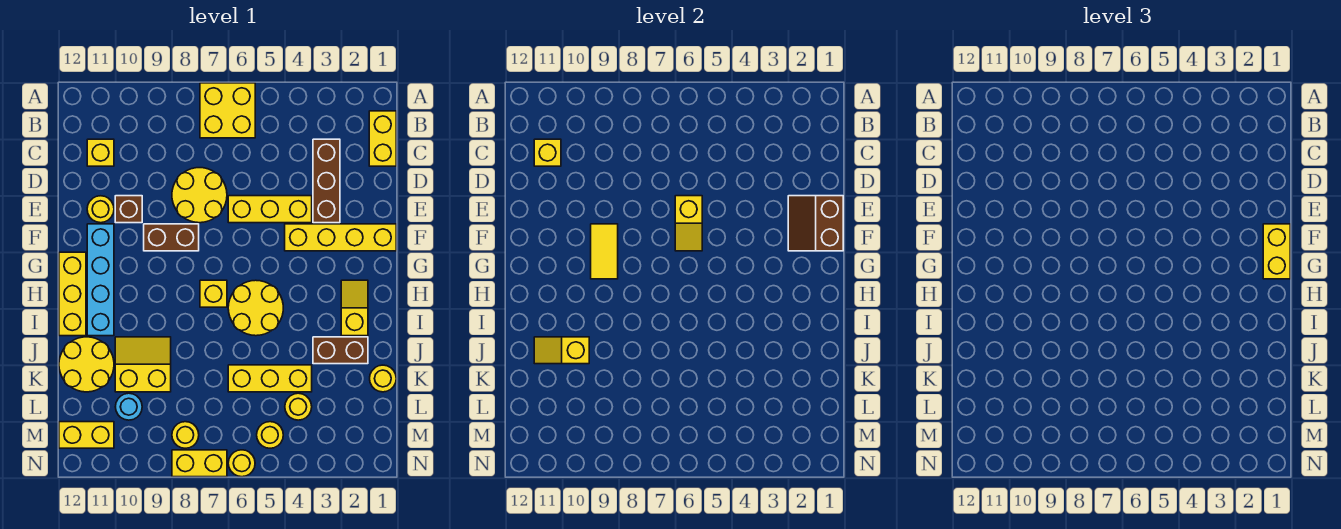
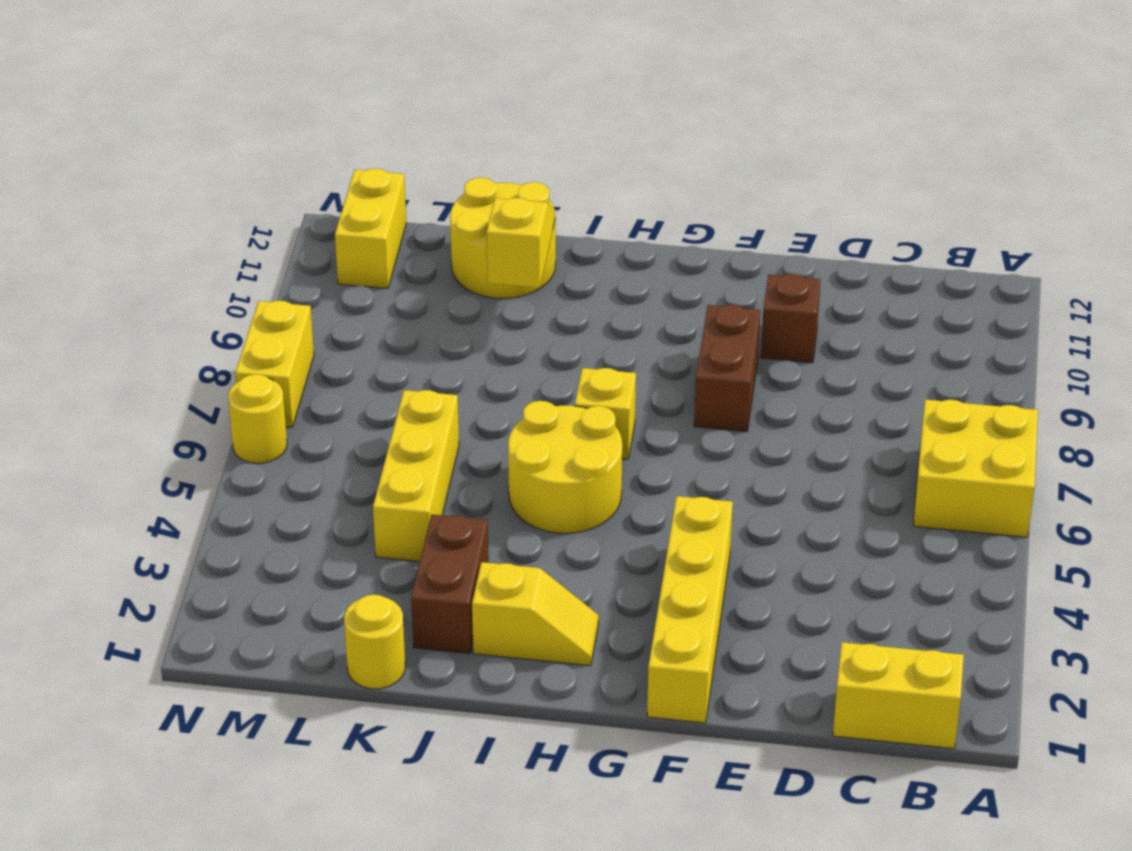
none -> brown brick C3:E3 level 1
none -> yellow brick C11 level 1
none -> yellow round brick D7:E8 level 1
none -> yellow brick E4:E6 level 1

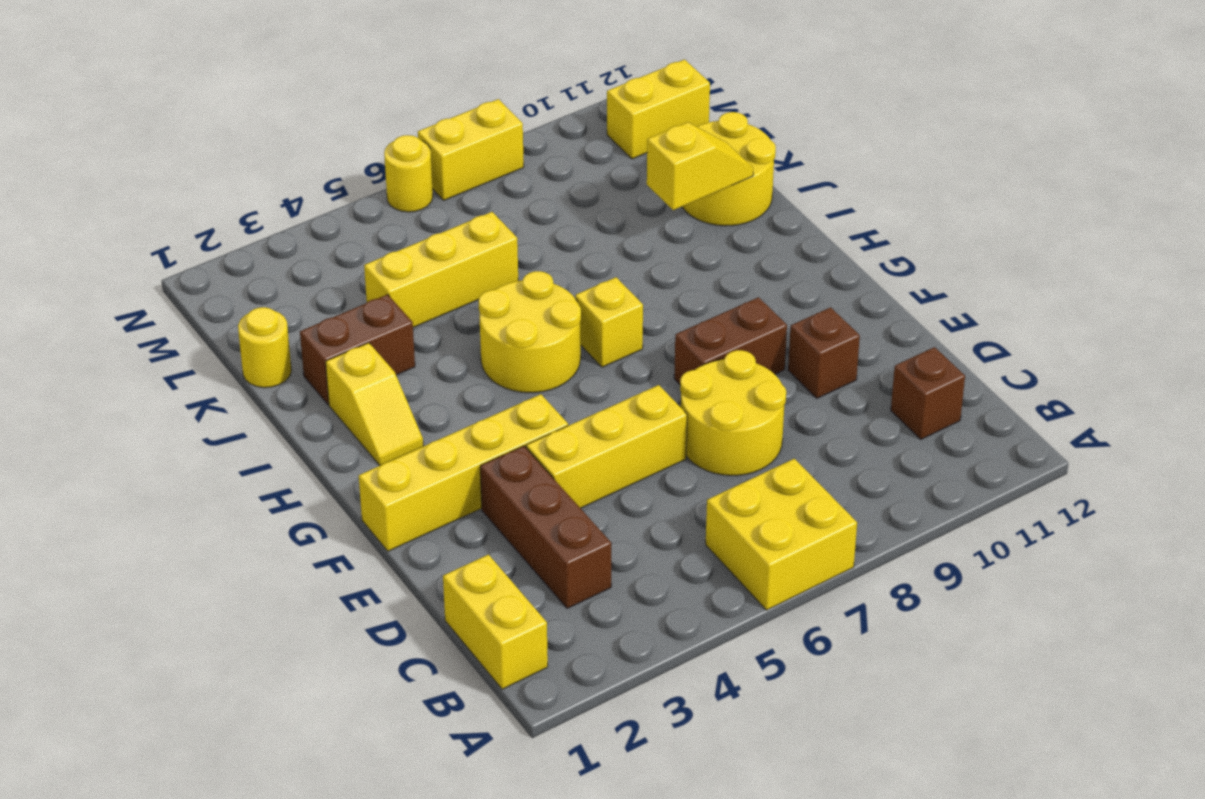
brown brick C11 level 1 -> yellow brick C11 level 1
none -> yellow round brick E11 level 1
none -> cyan brick F11:I11 level 1
none -> yellow brick G12:I12 level 1
none -> yellow slope J9:K10 level 1 top K

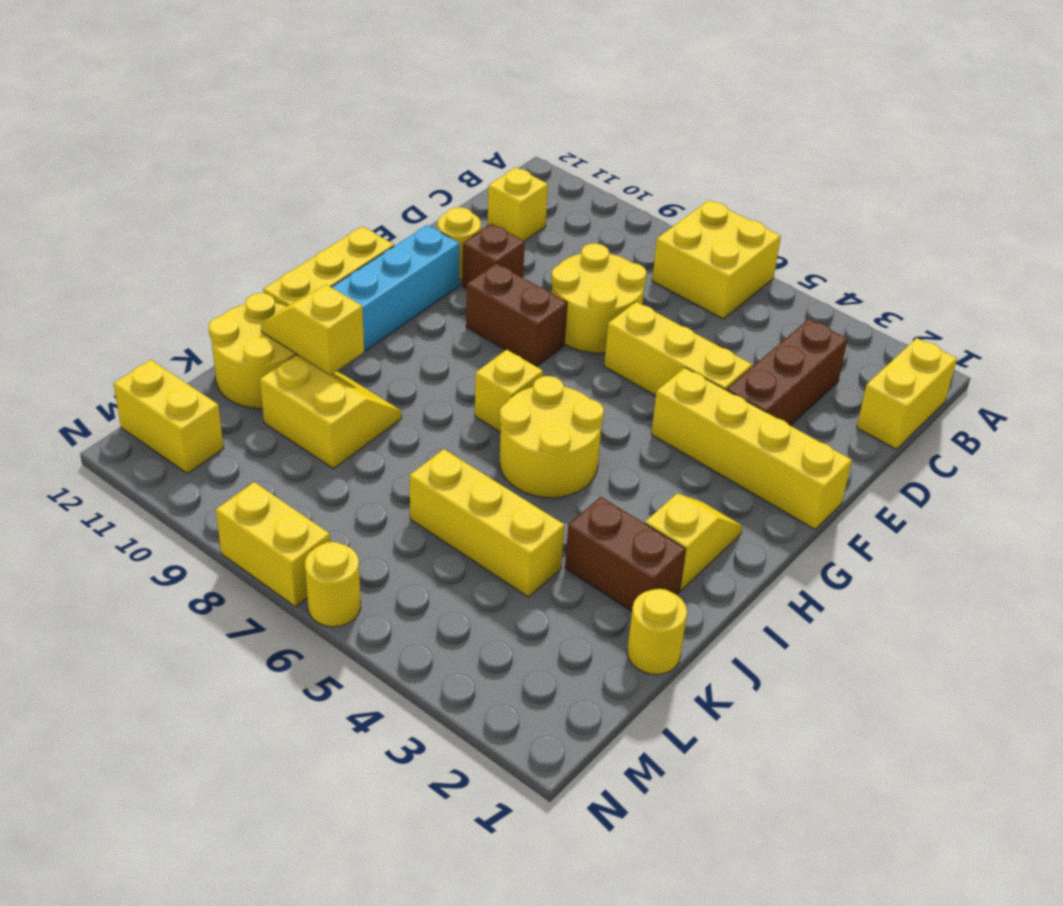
none -> yellow round brick L4 level 1
none -> cyan round brick L10 level 1
none -> yellow round brick M5 level 1
none -> yellow round brick M8 level 1

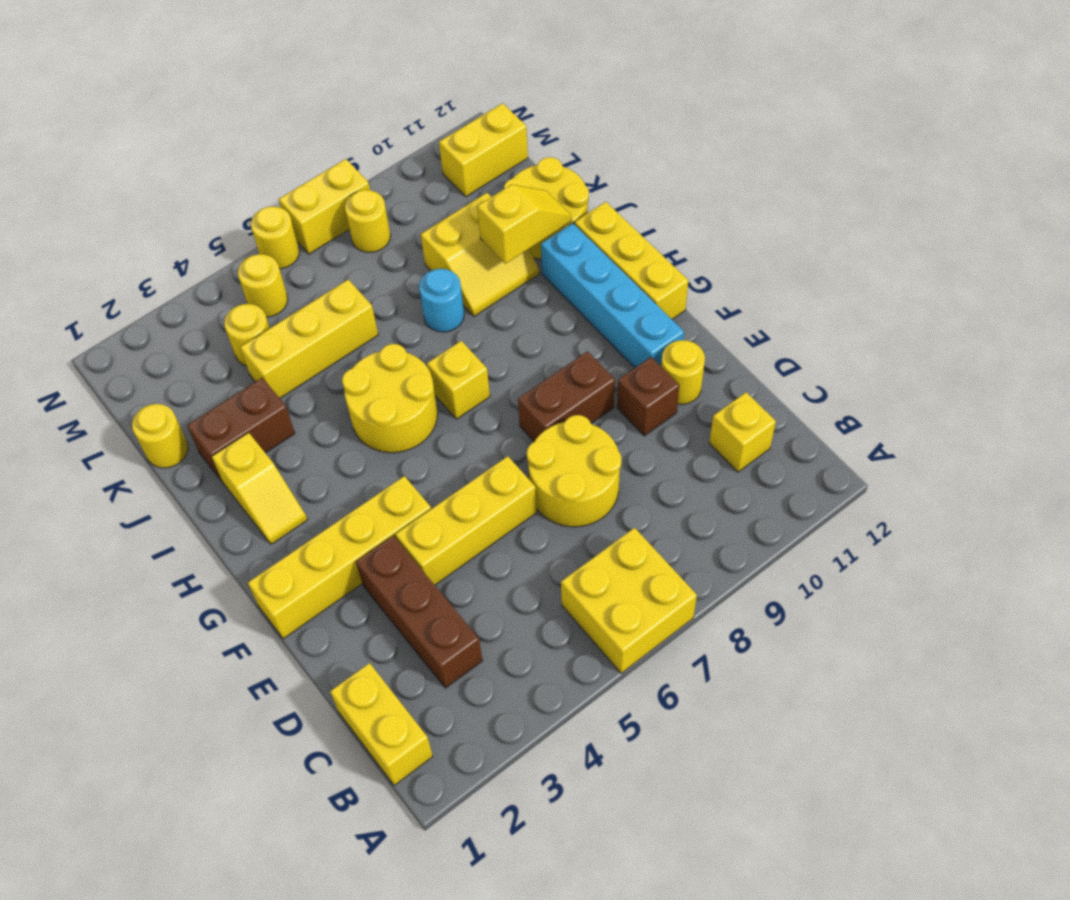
cyan round brick J8 level 1 -> cyan round brick L10 level 1
none -> yellow brick C11 level 2
none -> brown slope E1:F2 level 2 top 1
none -> yellow slope E6:F6 level 2 top E
none -> yellow tile F9:G9 level 2

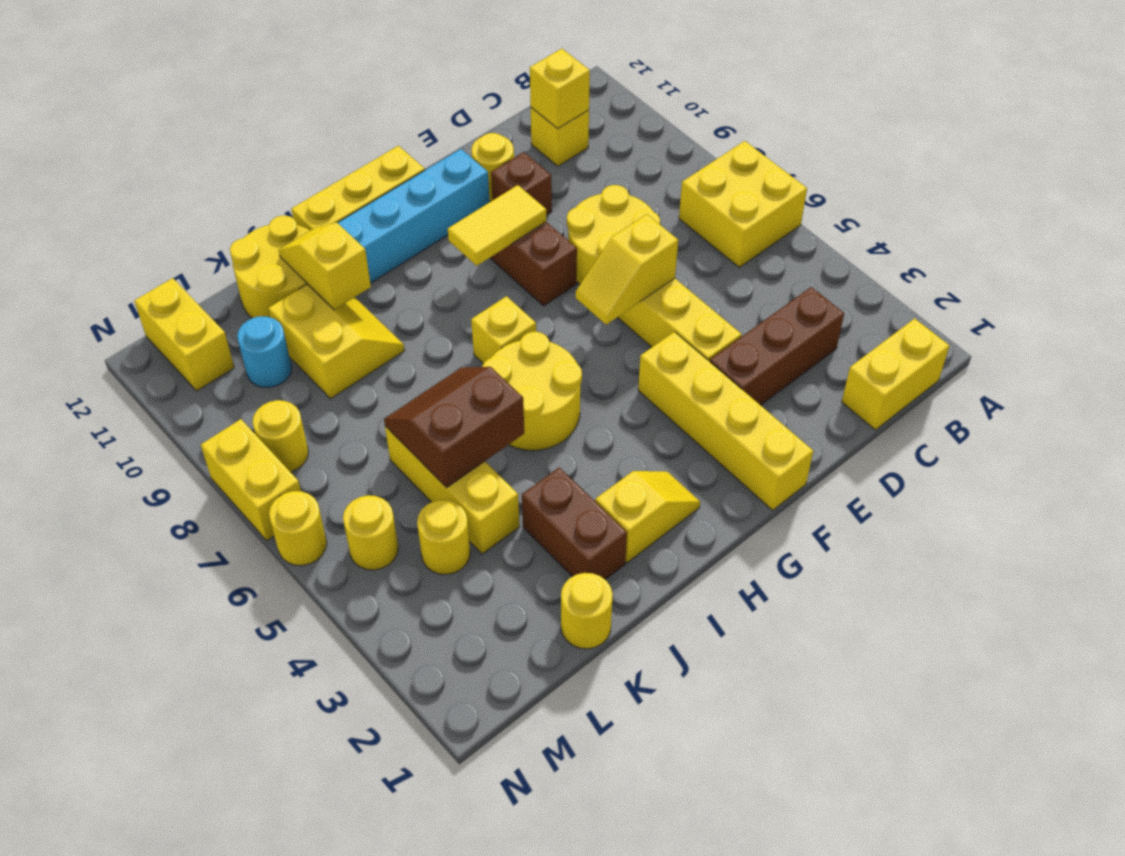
brown slope J5:K6 level 2 top 5 -> brown slope E1:F2 level 2 top 1
none -> yellow brick F1:G1 level 3

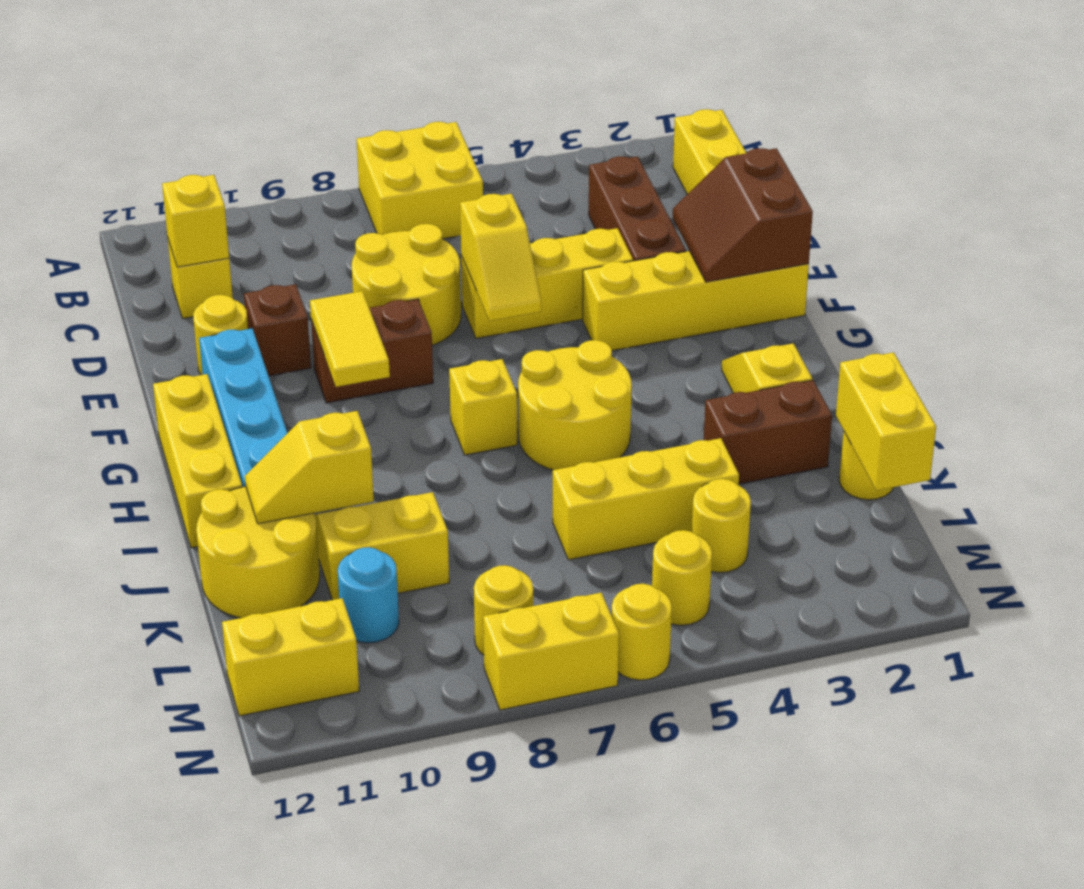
yellow brick K1:L1 level 2 -> yellow brick F1:G1 level 3

